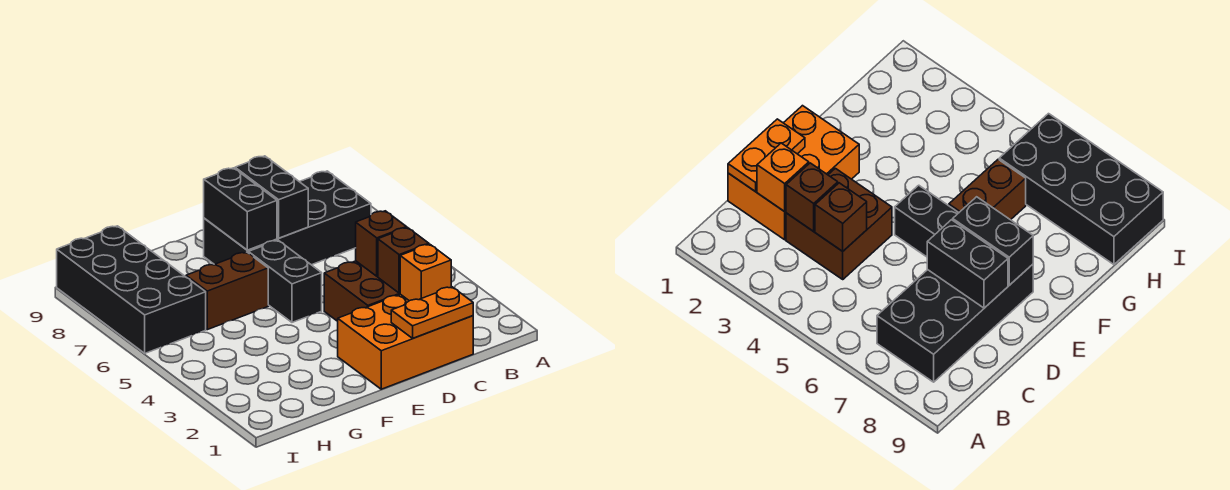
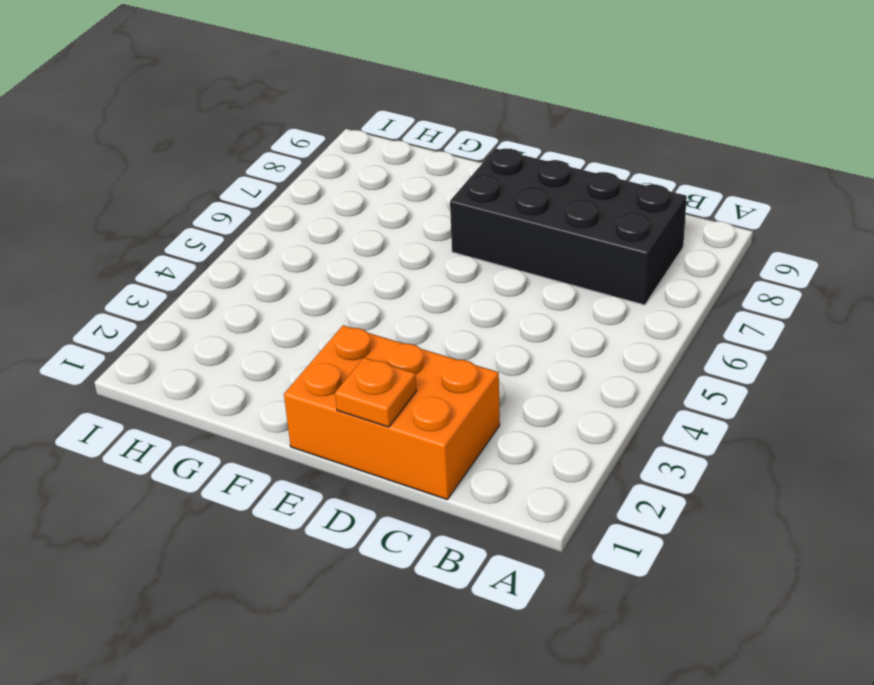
orange plate D1 level 2 -> orange plate C1:D1 level 2
none -> brown brick C3:D4 level 1
none -> black brick E5:E6 level 1
none -> brown brick F6:G6 level 1

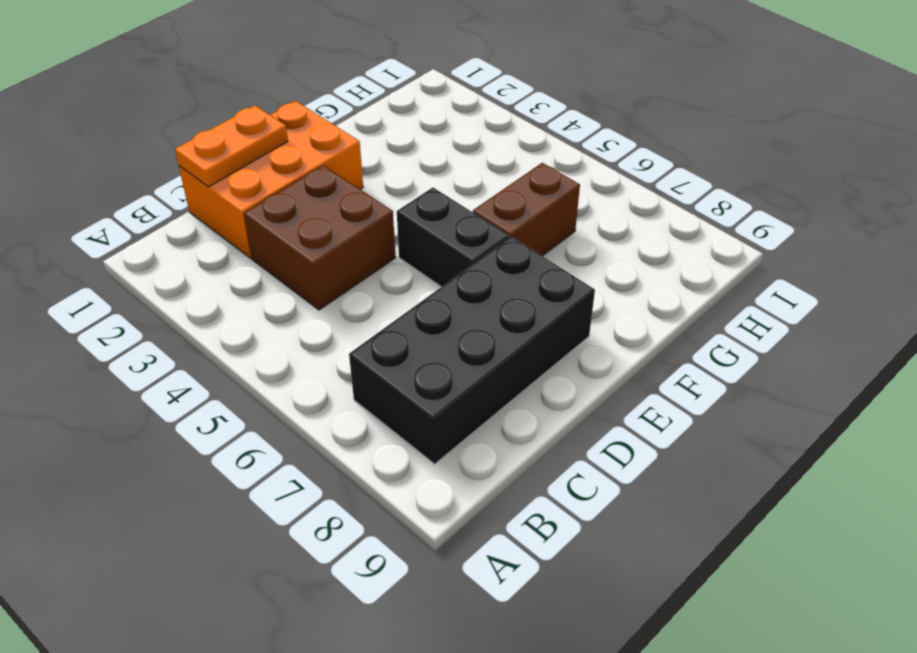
none -> black brick H6:I9 level 1
none -> orange brick C2 level 2
none -> brown brick C3 level 2

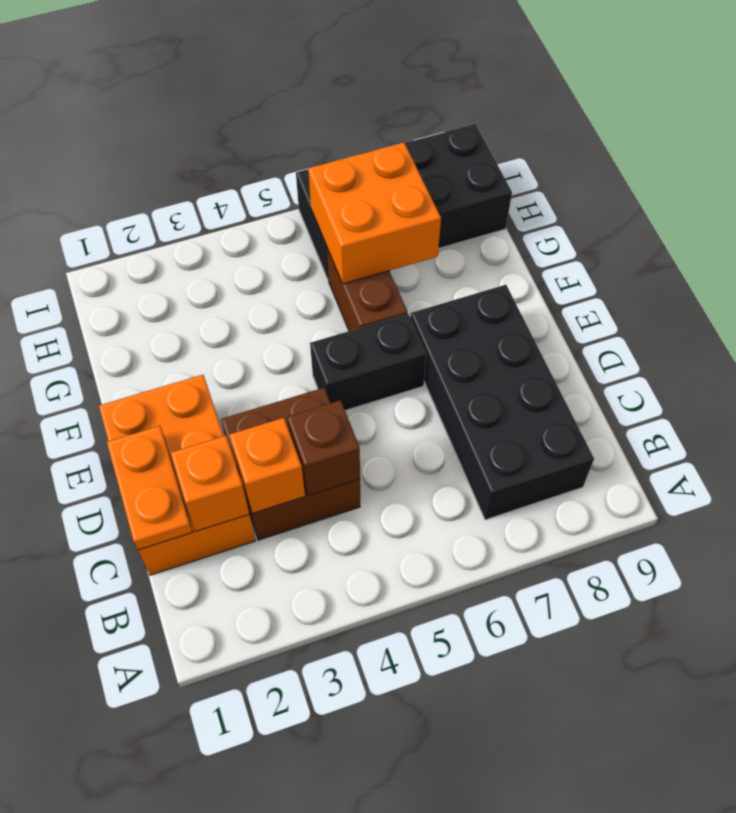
orange brick C3 level 2 -> brown brick C3 level 2
orange brick G6:H7 level 2 -> none
none -> black brick D7:D8 level 2
none -> black brick E7:E8 level 2

